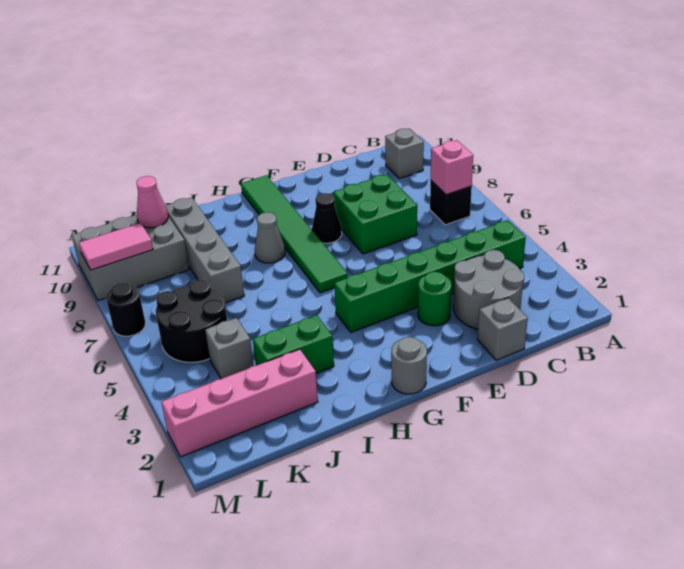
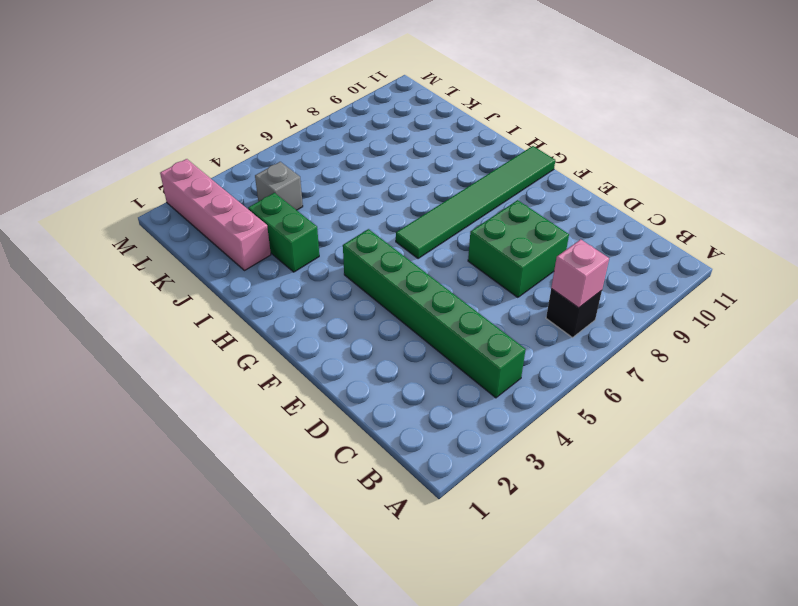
none -> grey brick B10 level 1
none -> grey round brick C2:D3 level 1
none -> grey brick D1 level 1

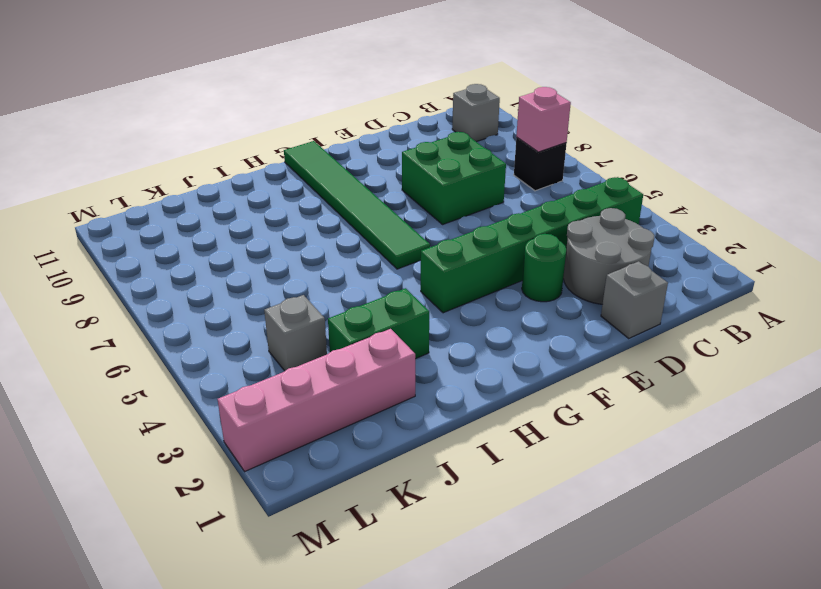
none -> black cone F8 level 1
none -> grey round brick G1 level 1
none -> grey cone H8 level 1

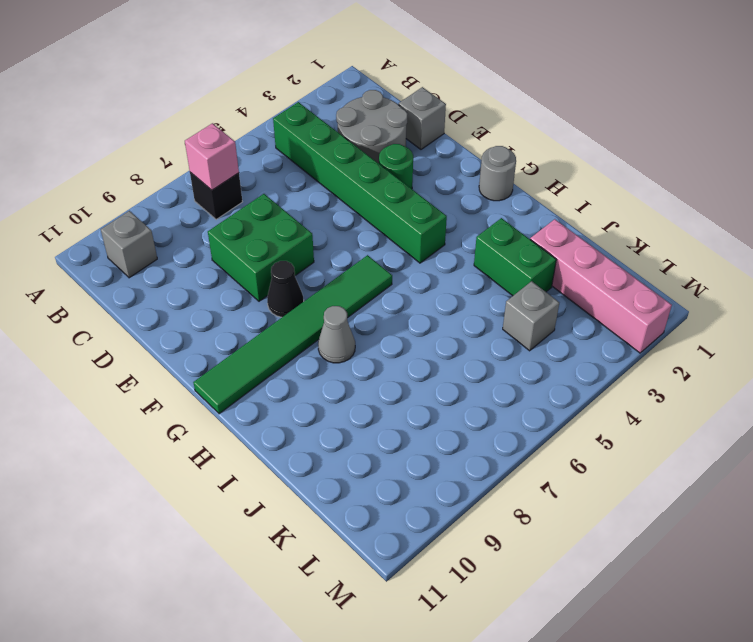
none -> grey brick J7:J10 level 1
none -> black round brick K5:L6 level 1
none -> grey brick K9:M10 level 1

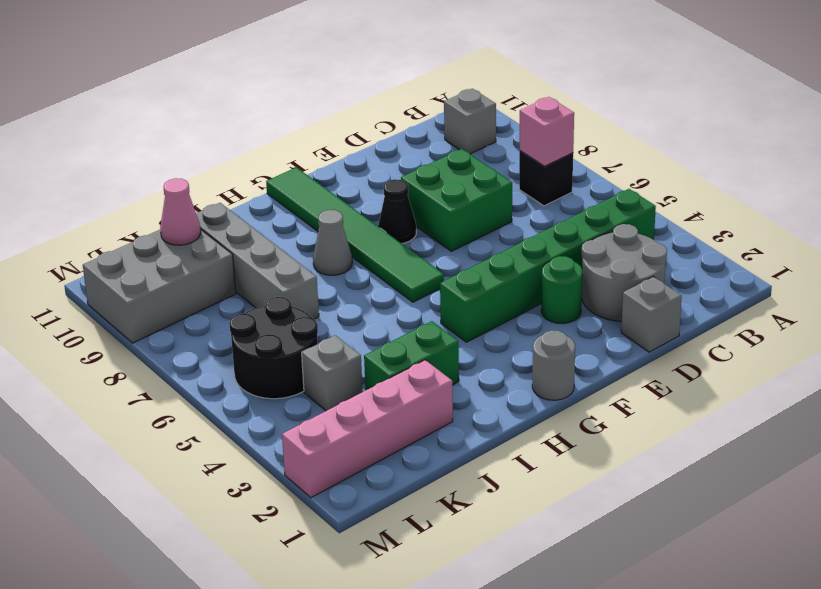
none -> black round brick M7 level 1
none -> pink tile L9:M9 level 2

